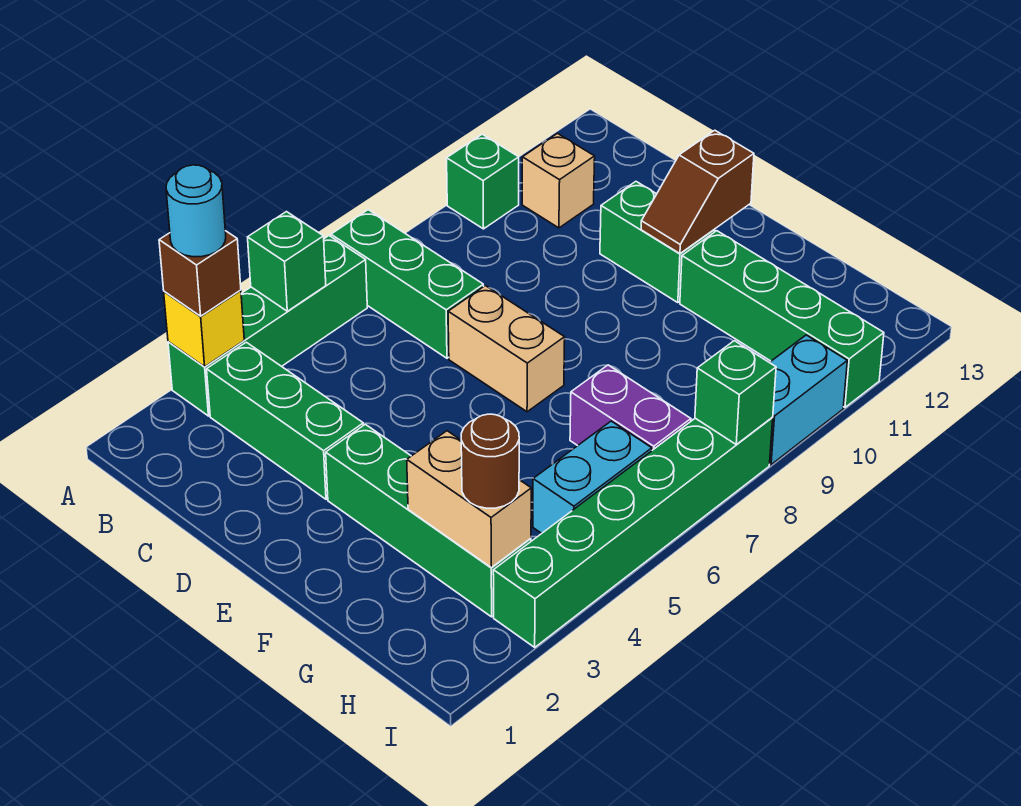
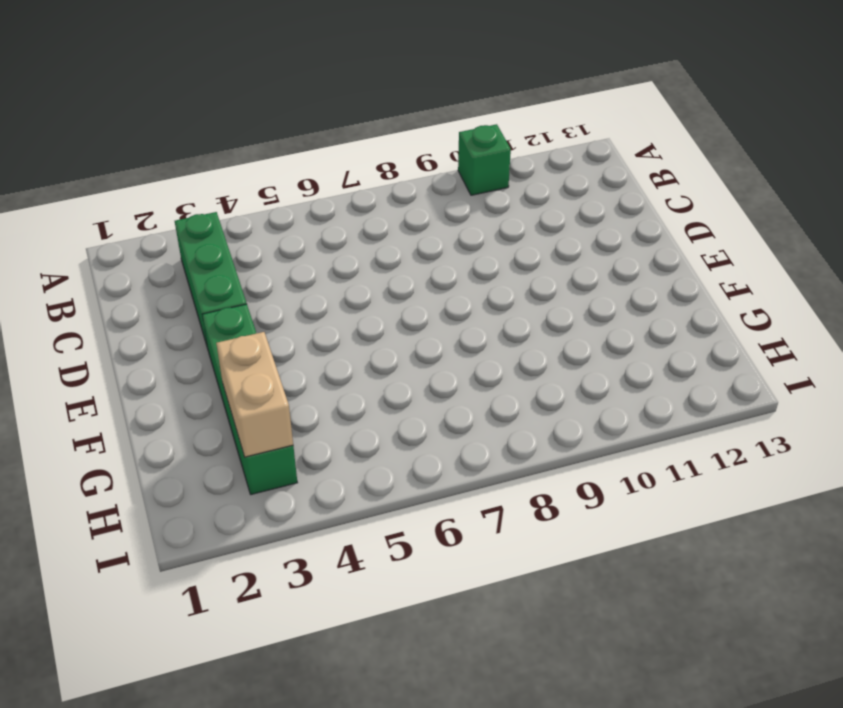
none -> green brick A3:A6 level 1
none -> green brick A7:C7 level 1
none -> tan brick B11 level 1

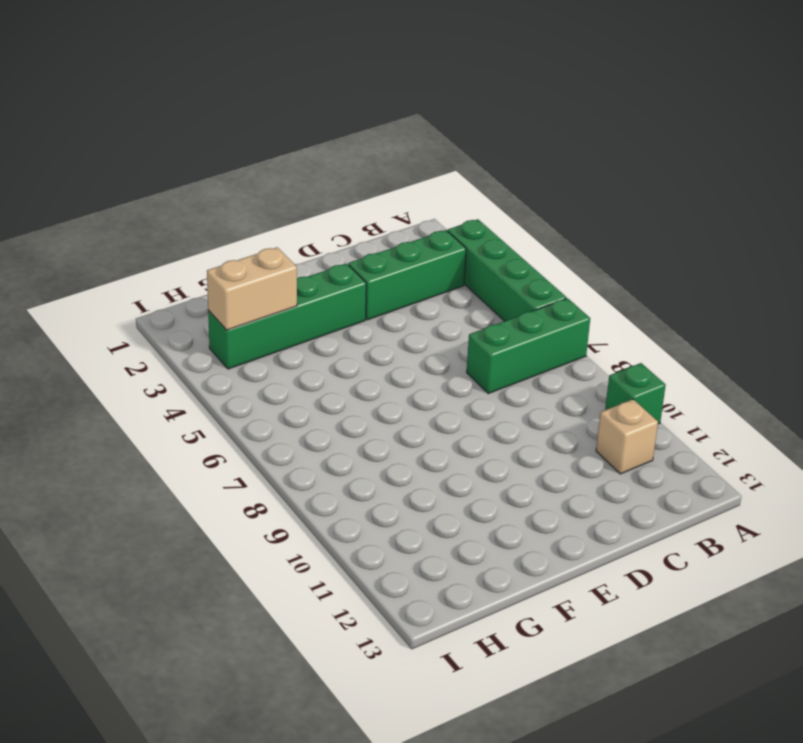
none -> tan brick D7:E7 level 1
none -> green brick D11:E11 level 1
none -> green brick F11:I11 level 1

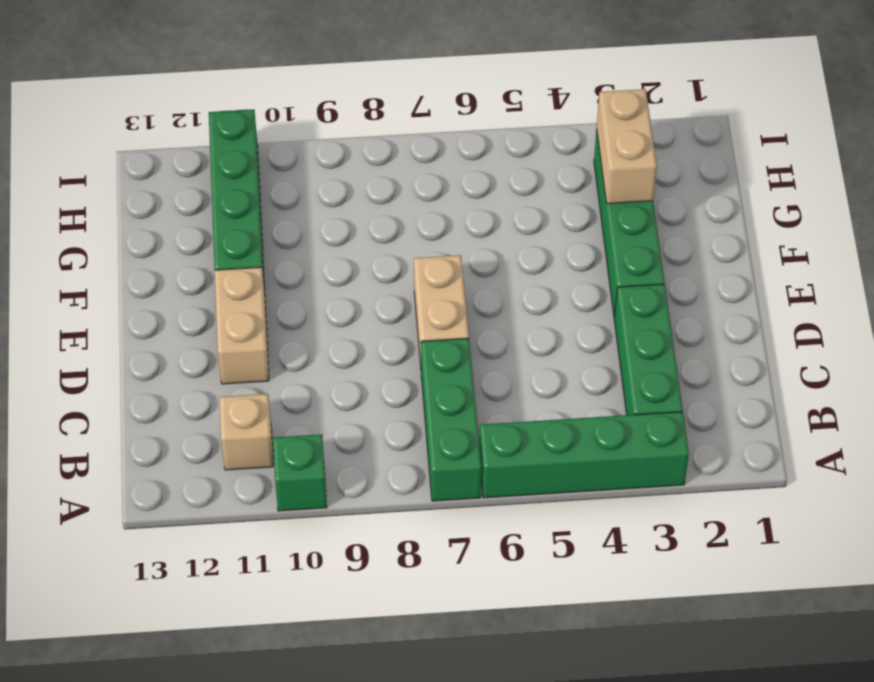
tan brick D11:E11 level 1 -> green brick D11:E11 level 1
none -> purple brick G7:H7 level 1
none -> cyan brick H5:H6 level 1
none -> green brick I3:I8 level 1

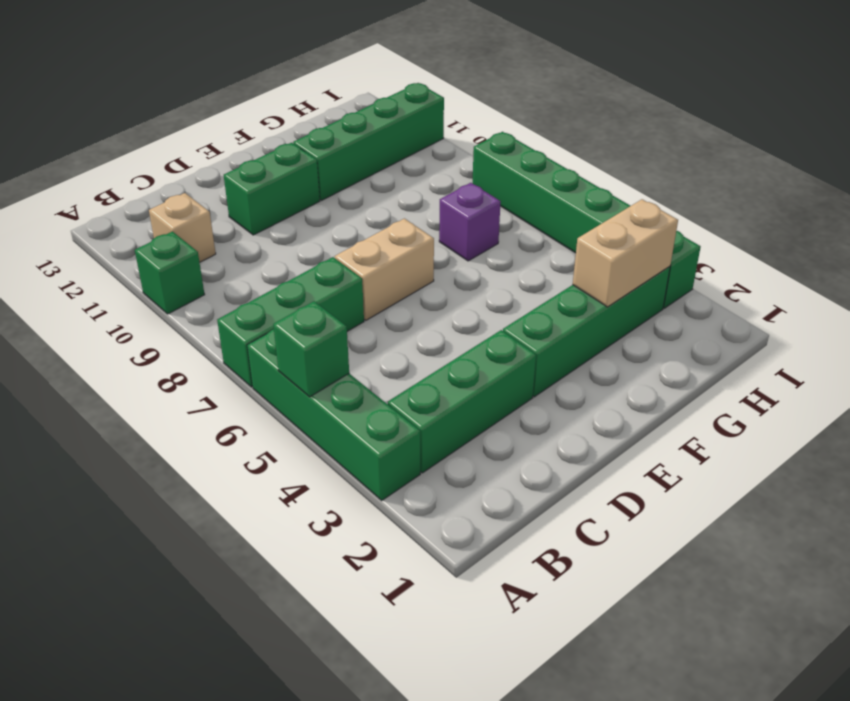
purple brick G7 level 1 -> purple brick G7:H7 level 1
none -> cyan brick H5:H6 level 1
none -> cyan brick I9:I10 level 1
none -> yellow brick A3 level 2

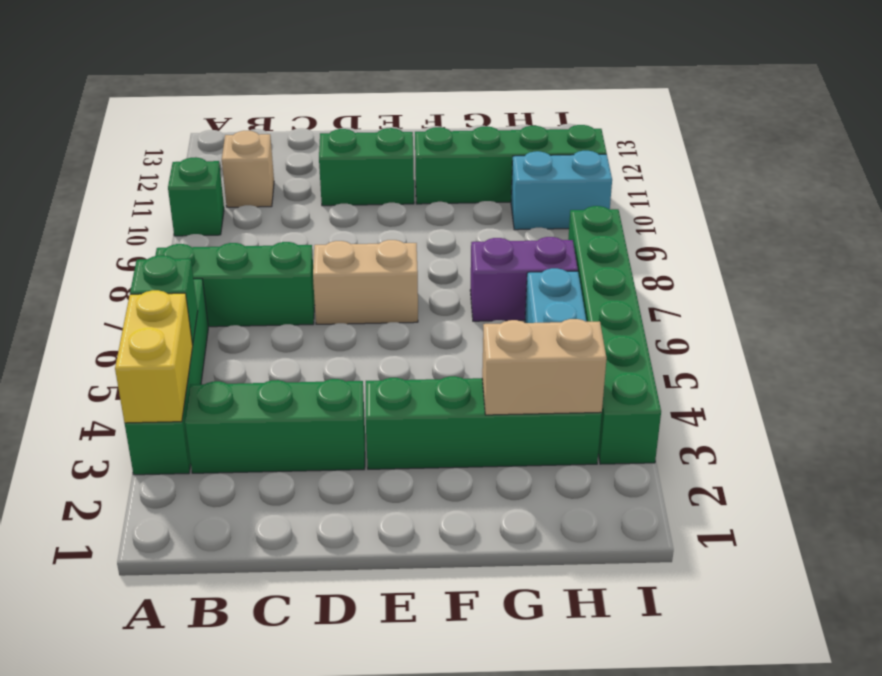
yellow brick A3:A4 level 2 -> yellow brick A3 level 2
cyan brick H10:I10 level 1 -> cyan brick I9:I10 level 1
none -> brown slope E11:E12 level 2 top 12
none -> green brick I8 level 2
none -> brown brick A3 level 3

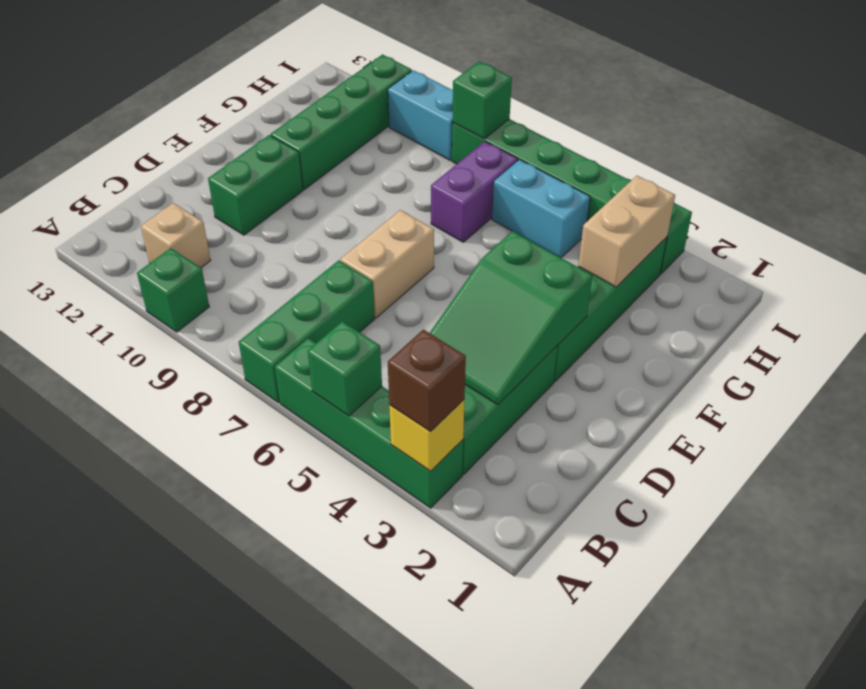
green slope C3:E4 level 2 top E -> none
none -> brown slope E11:E12 level 2 top 12
none -> brown round brick H3 level 3
none -> cyan round brick A3 level 4

